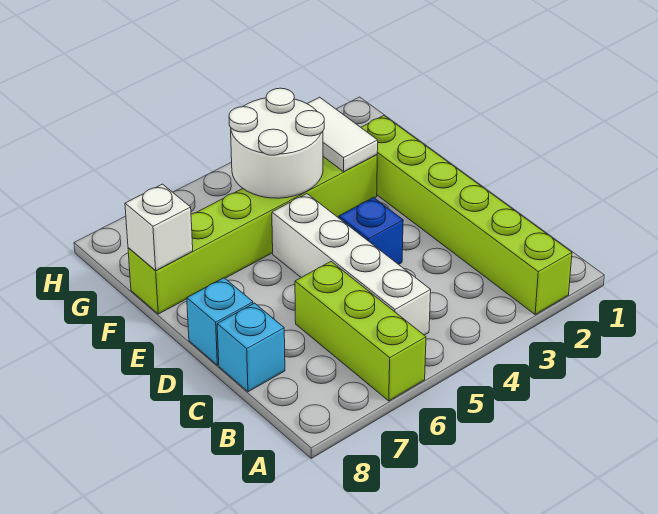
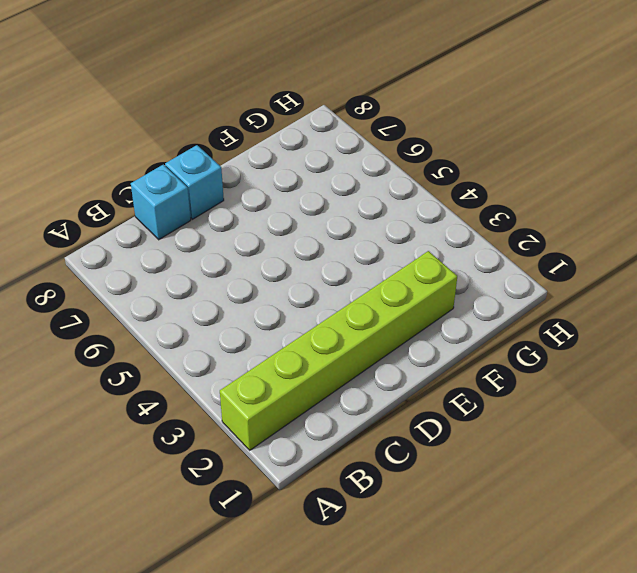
none -> lime brick A6:C6 level 1
none -> white brick B5:E5 level 1

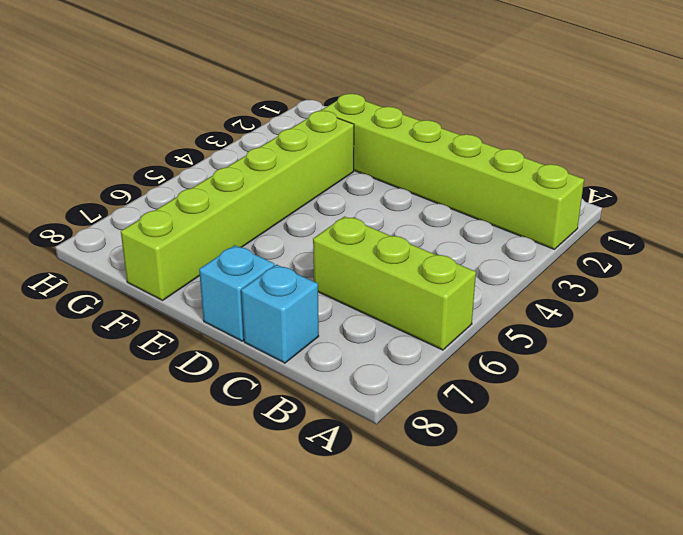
none -> white brick B5:E5 level 1
none -> blue brick D4 level 1

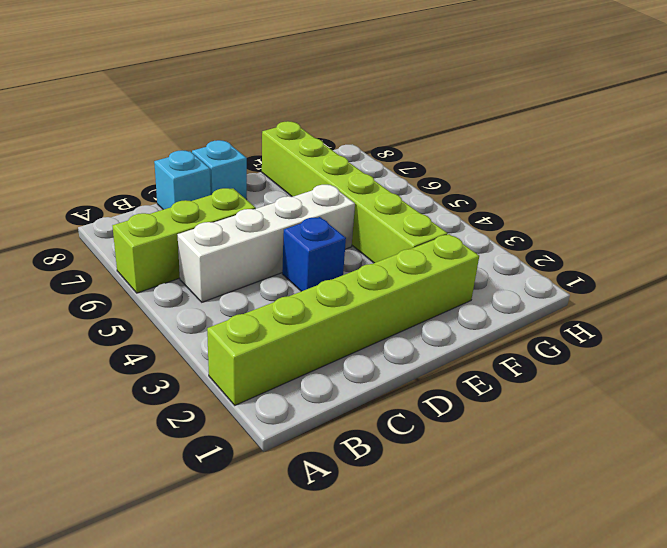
none -> white tile F3:G3 level 2
none -> white round brick F4:G5 level 2

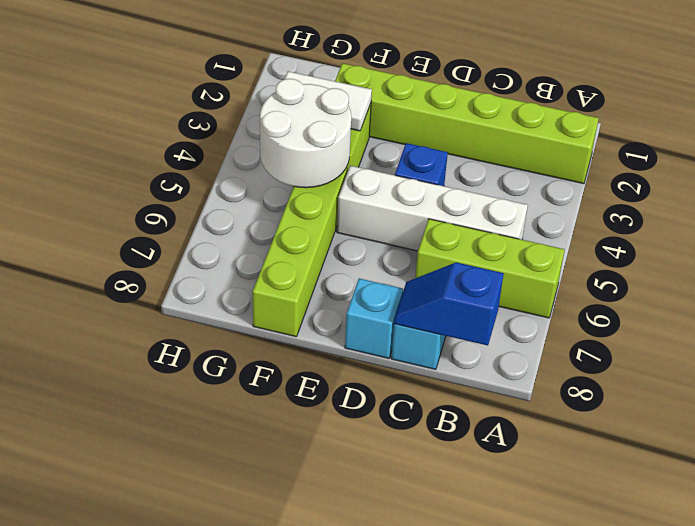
blue slope B8:C8 level 2 top B -> none
none -> white brick F8 level 2

